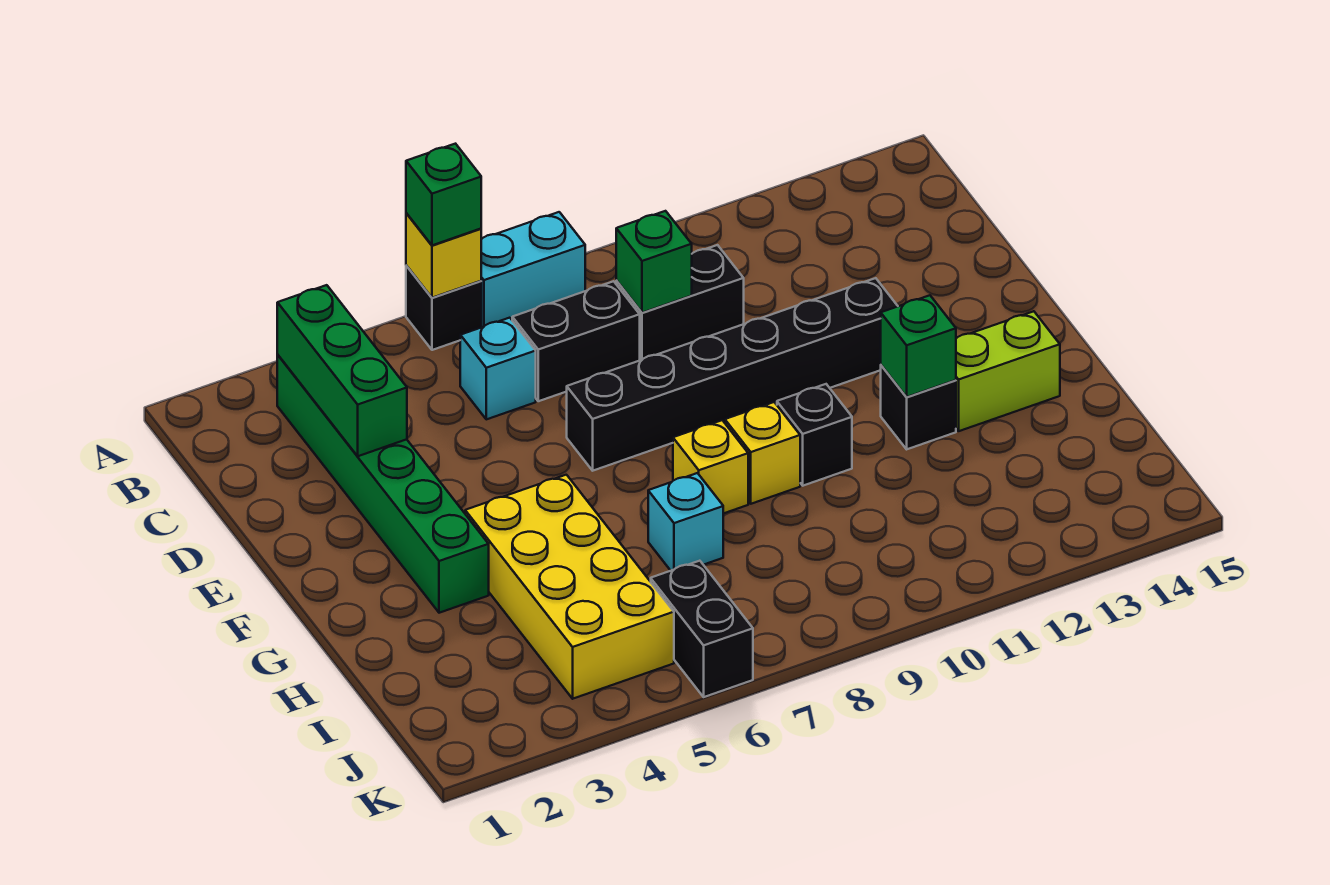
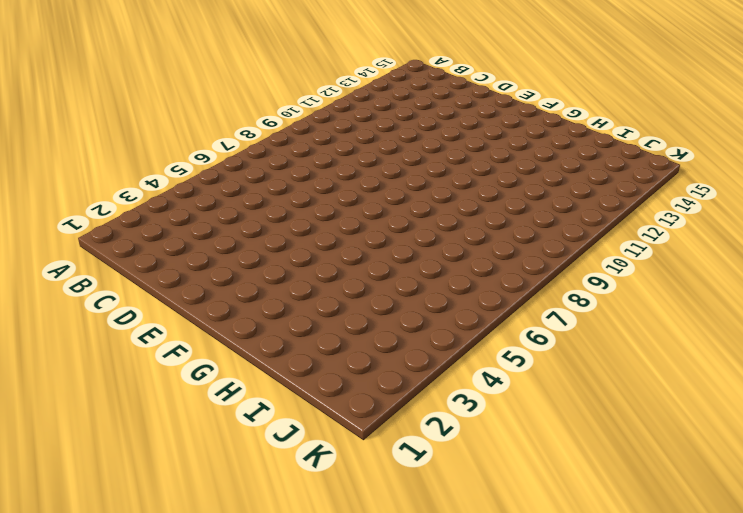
none -> black brick A6 level 1
none -> cyan brick A7:A8 level 1
none -> green brick B3:G3 level 1

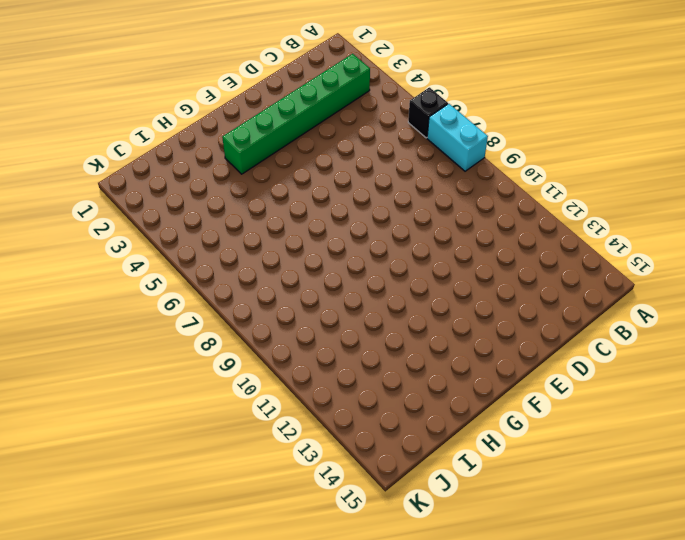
none -> cyan brick C6 level 1
none -> black brick C7:C8 level 1
none -> black brick C9:C10 level 1

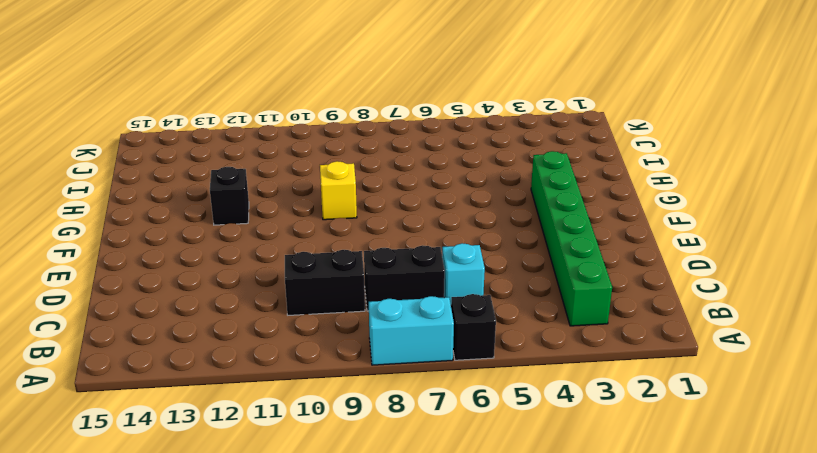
none -> black brick E7:E12 level 1
none -> yellow brick G4:J5 level 1
none -> yellow brick G8 level 1

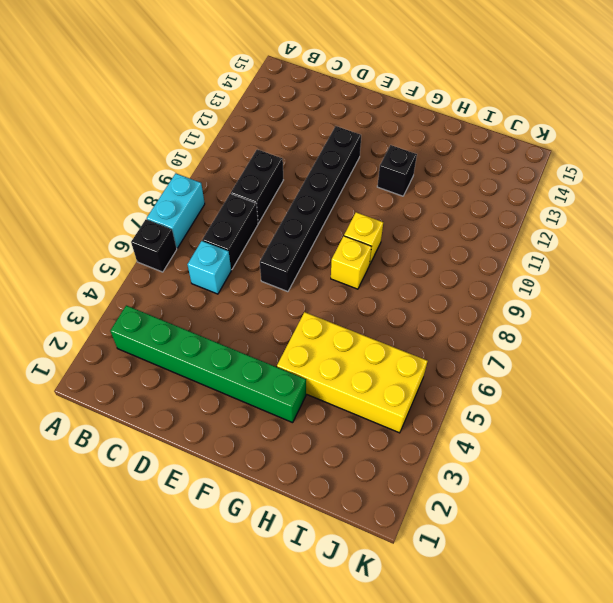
none -> black brick G10 level 1
none -> lime brick G13:G14 level 1
none -> cyan brick H7 level 1

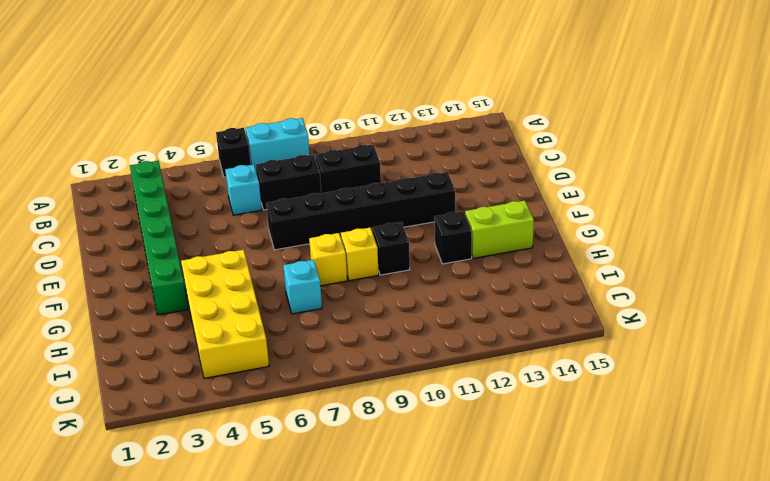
none -> black brick J6:K6 level 1
none -> yellow brick A6 level 2
none -> green brick B3:D3 level 2

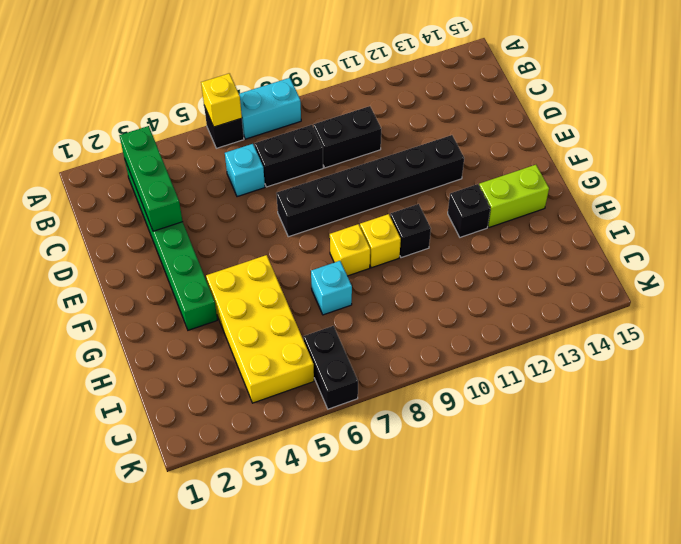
none -> green brick C9 level 2
none -> green brick G12 level 2
none -> green brick A6 level 3

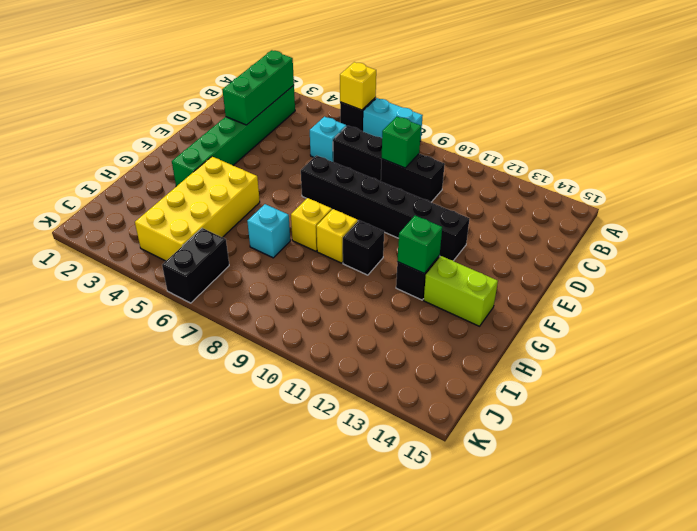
none -> green brick A6 level 3

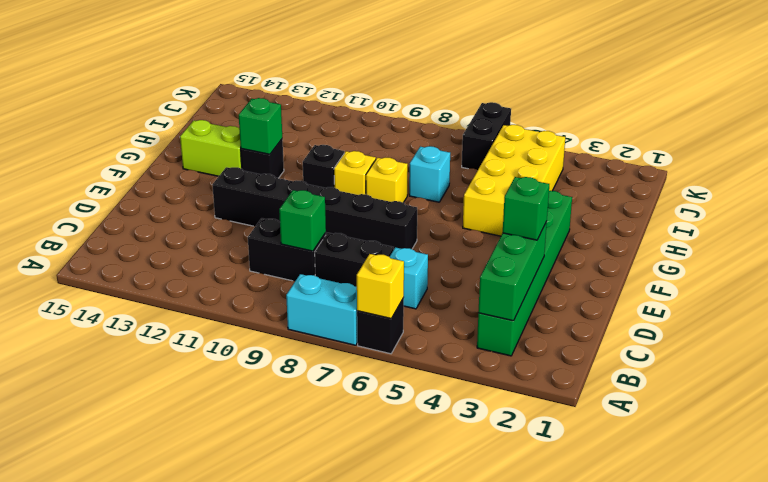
green brick D3 level 3 -> green brick A6 level 3

